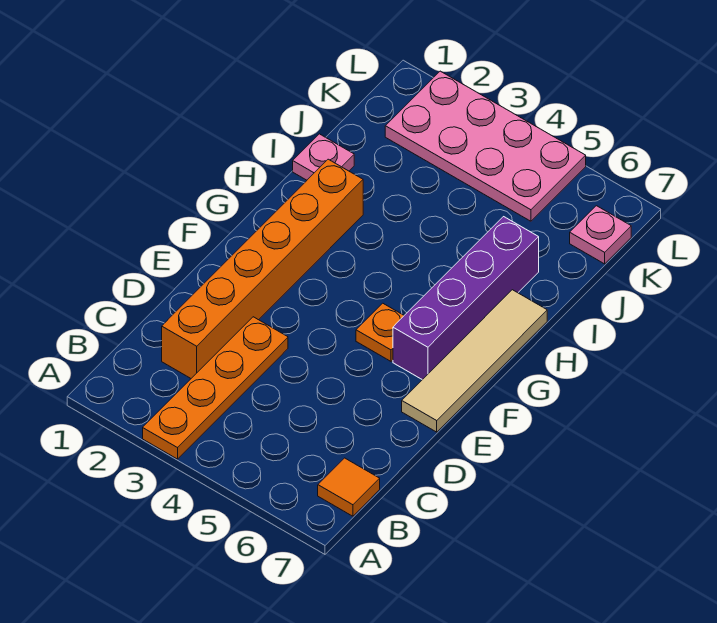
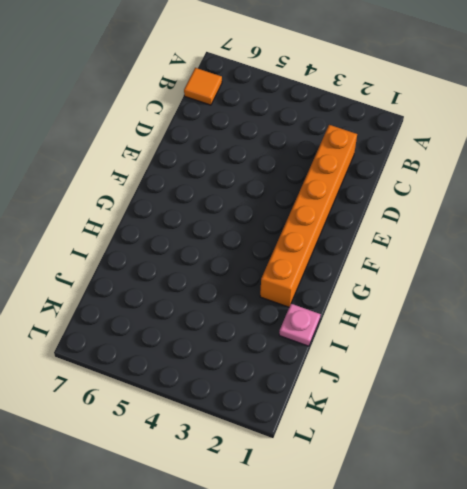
none -> orange plate A3:D3 level 1
none -> tan tile E7:H7 level 1

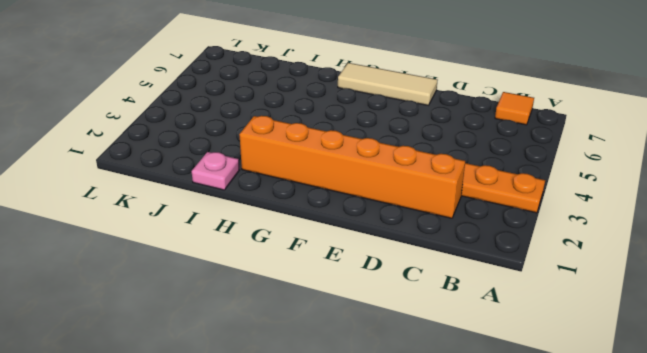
tan tile E7:G7 level 1 -> tan tile E7:H7 level 1
none -> orange plate F5 level 1
none -> purple brick F6:I6 level 1

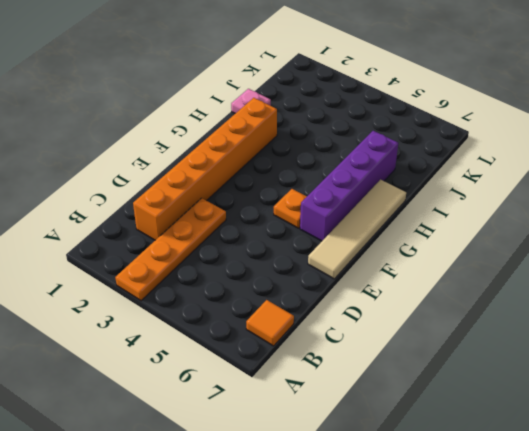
none -> pink plate K2:L5 level 1
none -> pink plate K7 level 1

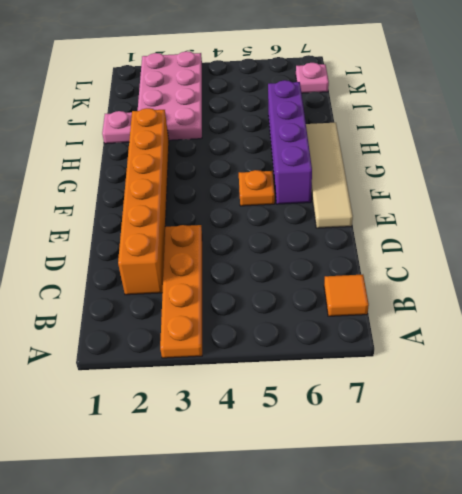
pink plate I2:L3 level 1 -> pink plate K2:L5 level 1

